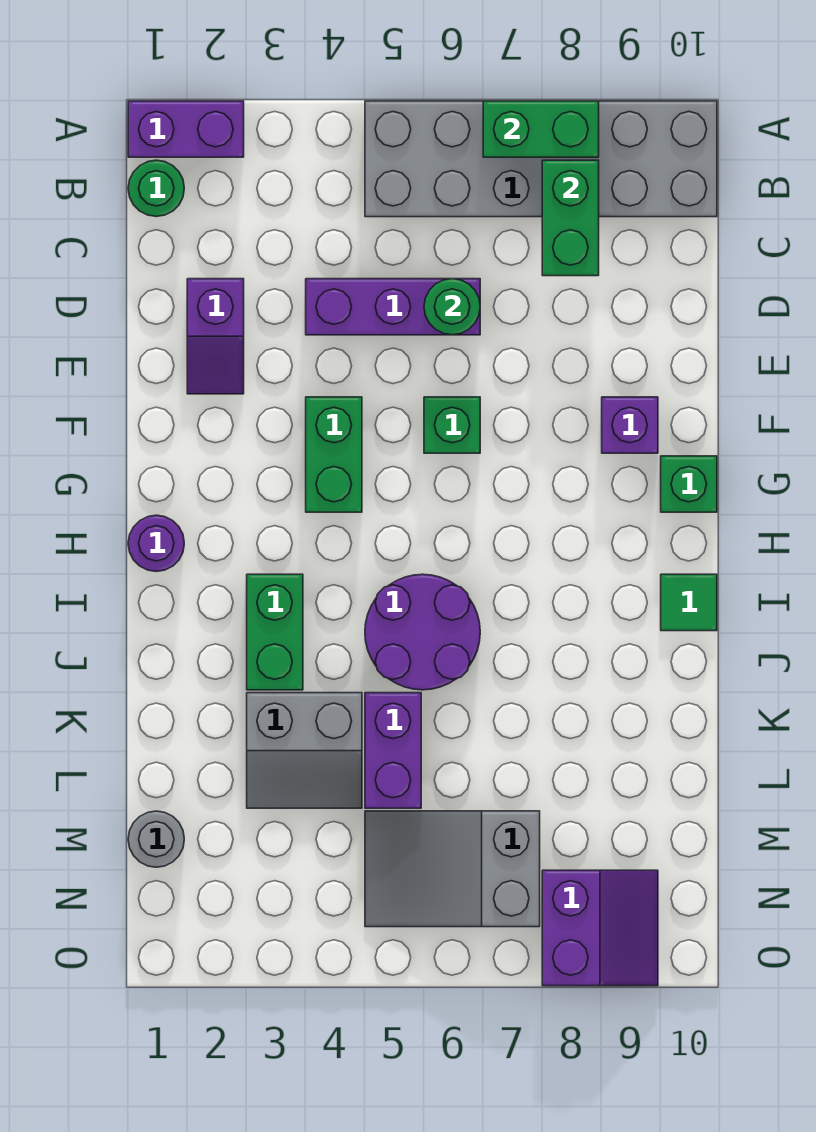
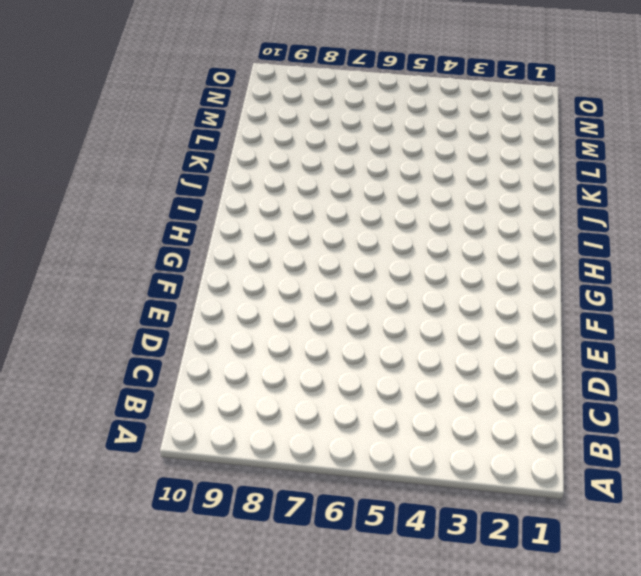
none -> purple brick A1:A2 level 1
none -> grey brick A5:B10 level 1
none -> green round brick B1 level 1

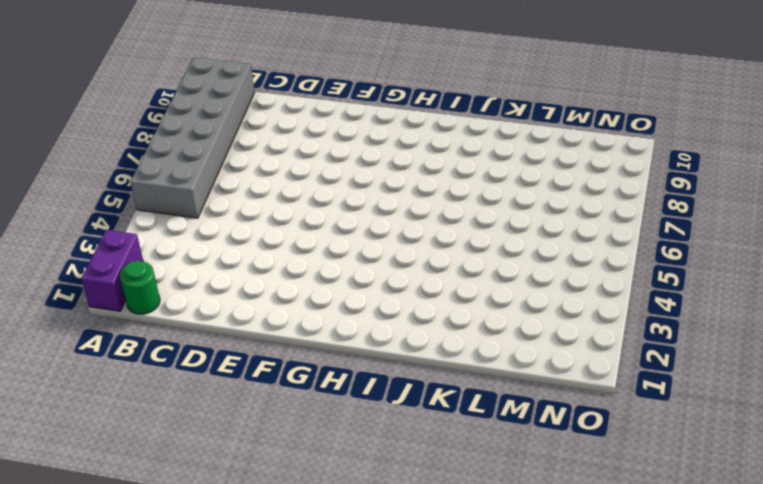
none -> purple slope D2:E2 level 1 top D
none -> purple brick D4:D6 level 1
none -> green brick F4:G4 level 1

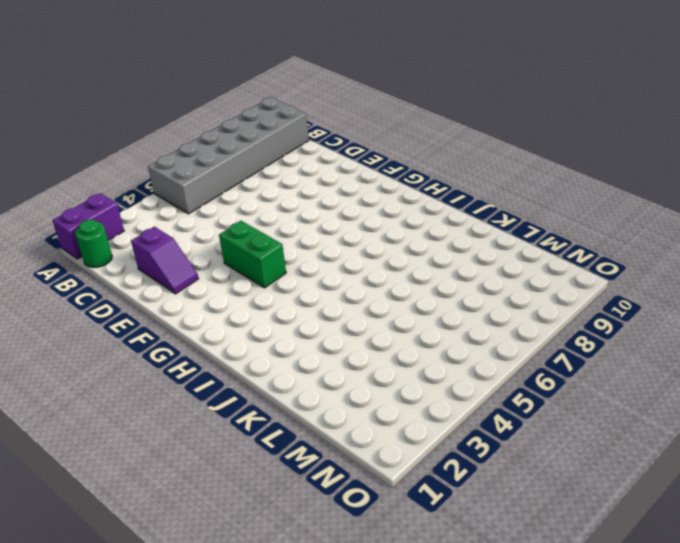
none -> purple brick D4:D6 level 1
none -> green brick F6 level 1
none -> purple brick F9 level 1

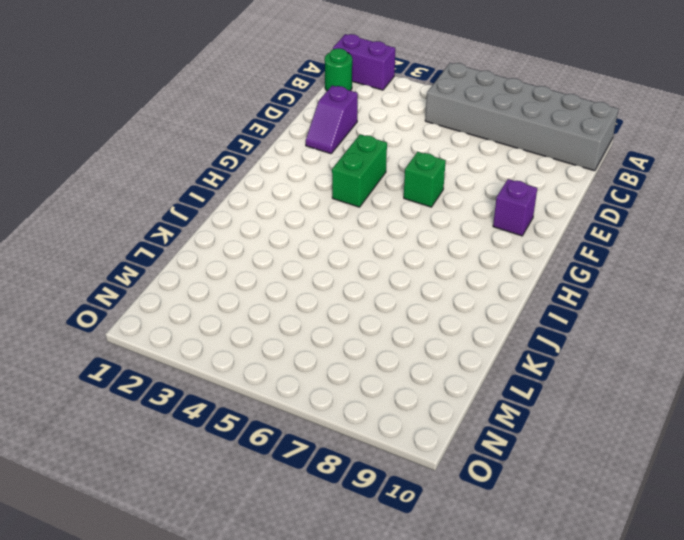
none -> purple brick D4:D6 level 1
none -> green brick G10 level 1
none -> purple round brick H1 level 1

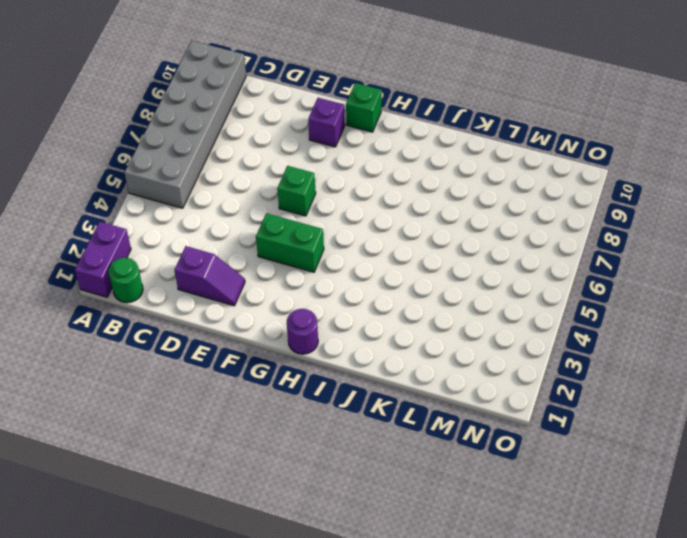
none -> purple brick D4:D6 level 1
none -> green brick I3:J3 level 1
none -> purple round brick I5:J6 level 1

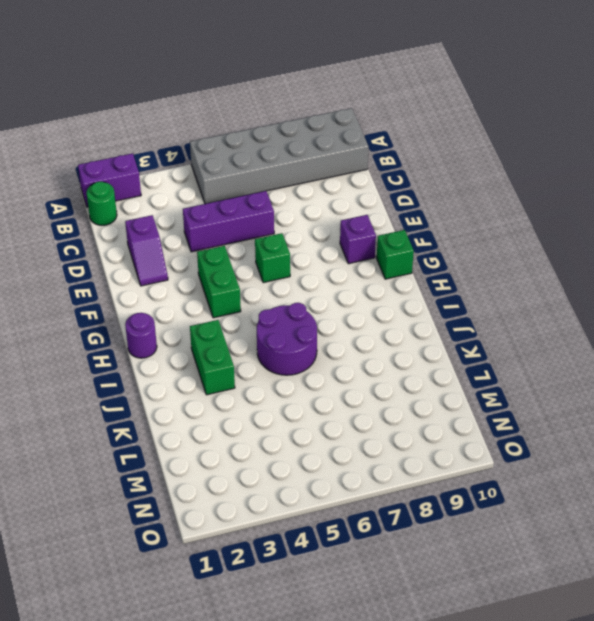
none -> green tile I10 level 1
none -> grey slope K3:L4 level 1 top K
none -> purple brick K5:L5 level 1

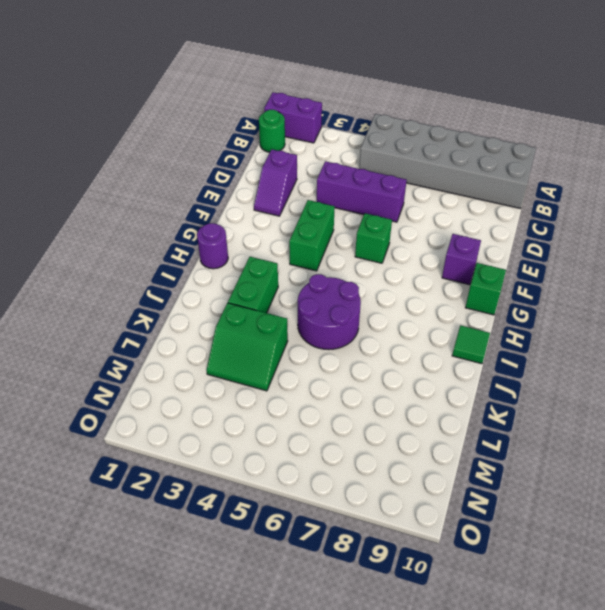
green slope K3:L4 level 1 top K -> grey slope K3:L4 level 1 top K
none -> purple brick K5:L5 level 1
none -> grey round brick M1 level 1
none -> grey slope M5:N7 level 1 top 7

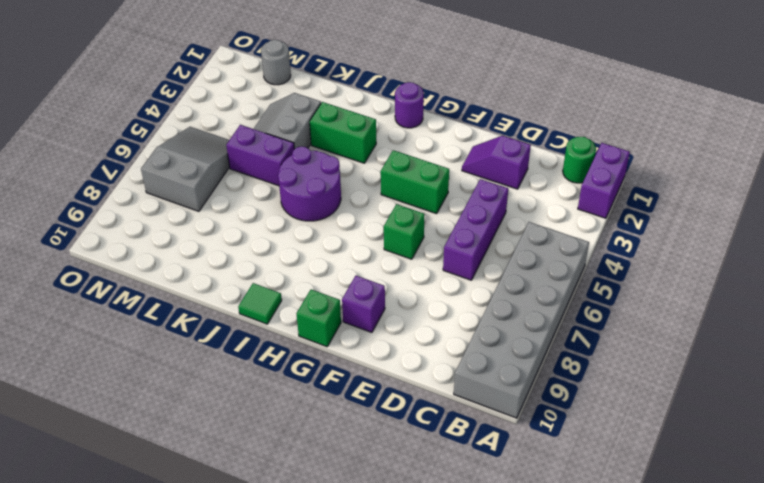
none -> purple slope N8:O9 level 1 top 8
none -> green brick A7:A8 level 2
none -> green brick B8:C8 level 2

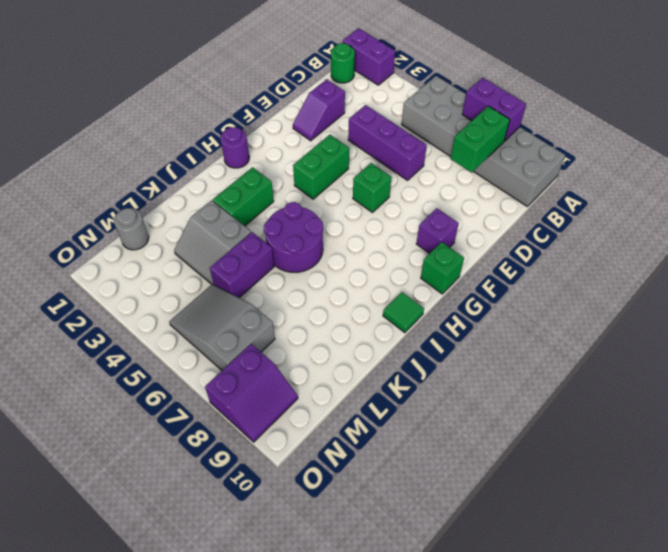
purple brick A7:A8 level 2 -> green brick A7:A8 level 2
none -> green round brick D6 level 2

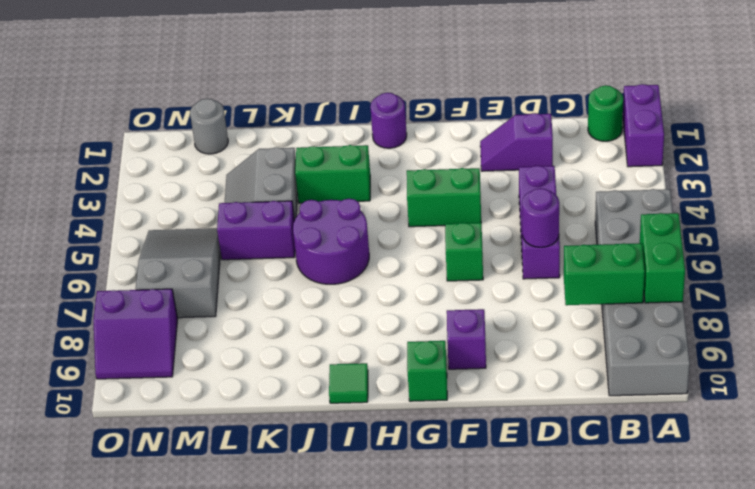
purple round brick D6 level 2 -> green round brick D6 level 2

